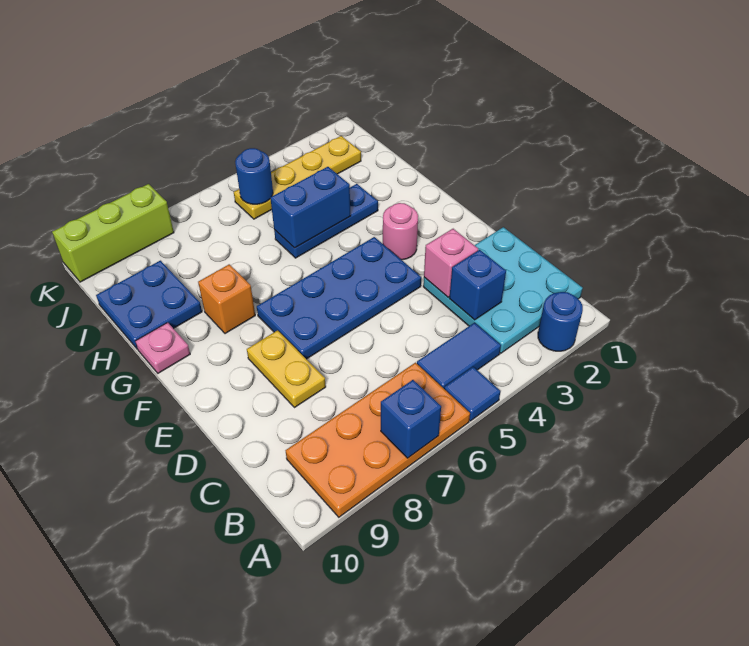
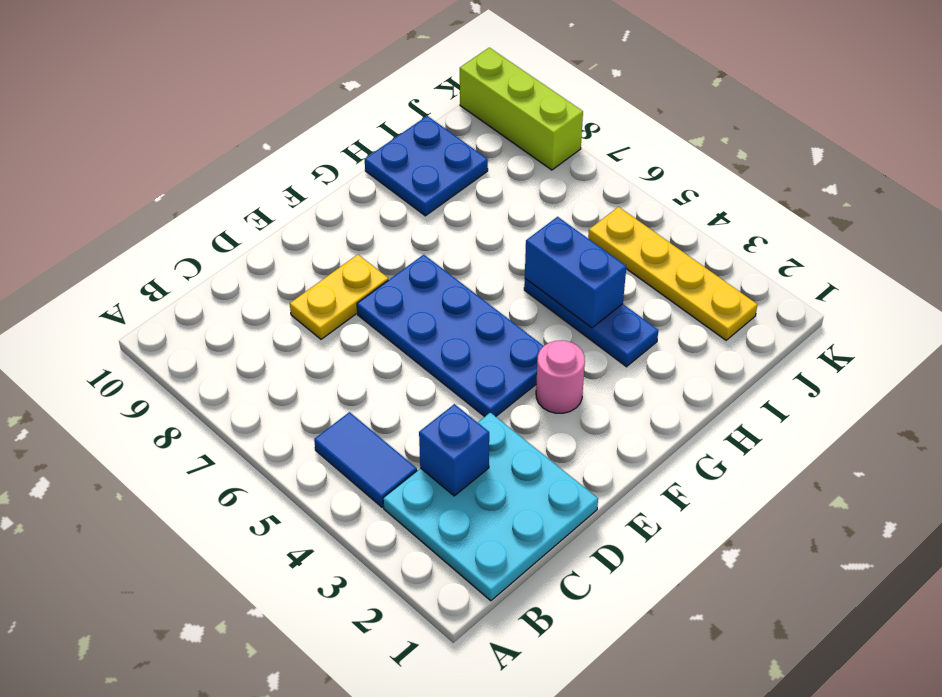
none -> blue round brick A2 level 1
none -> blue tile A5 level 1
none -> orange plate A6:B9 level 1

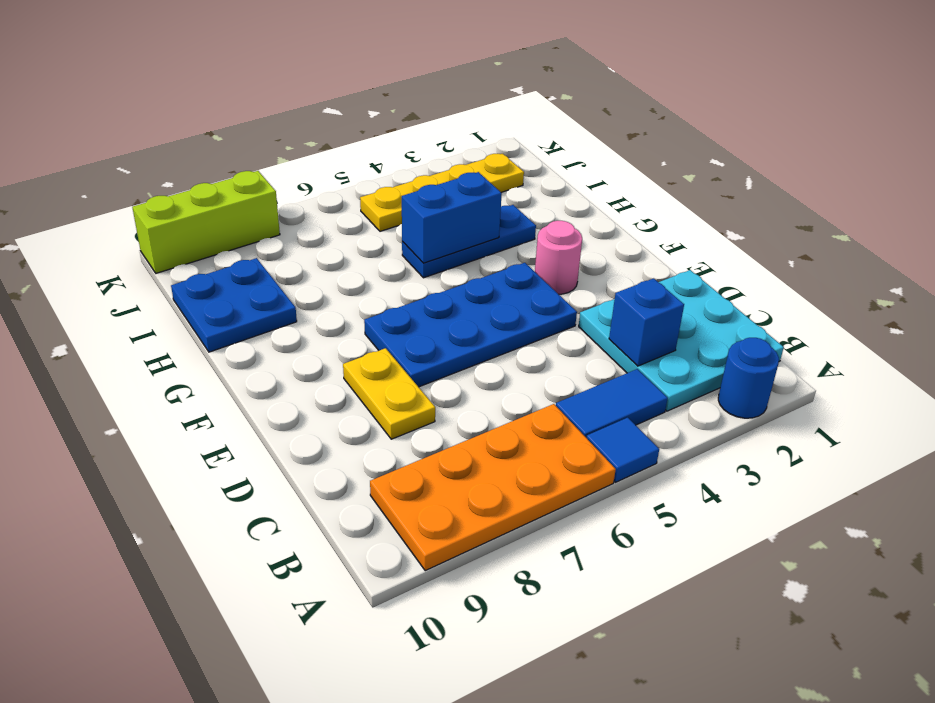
none -> orange brick G8 level 1
none -> pink plate G10 level 1
none -> blue brick A7 level 2

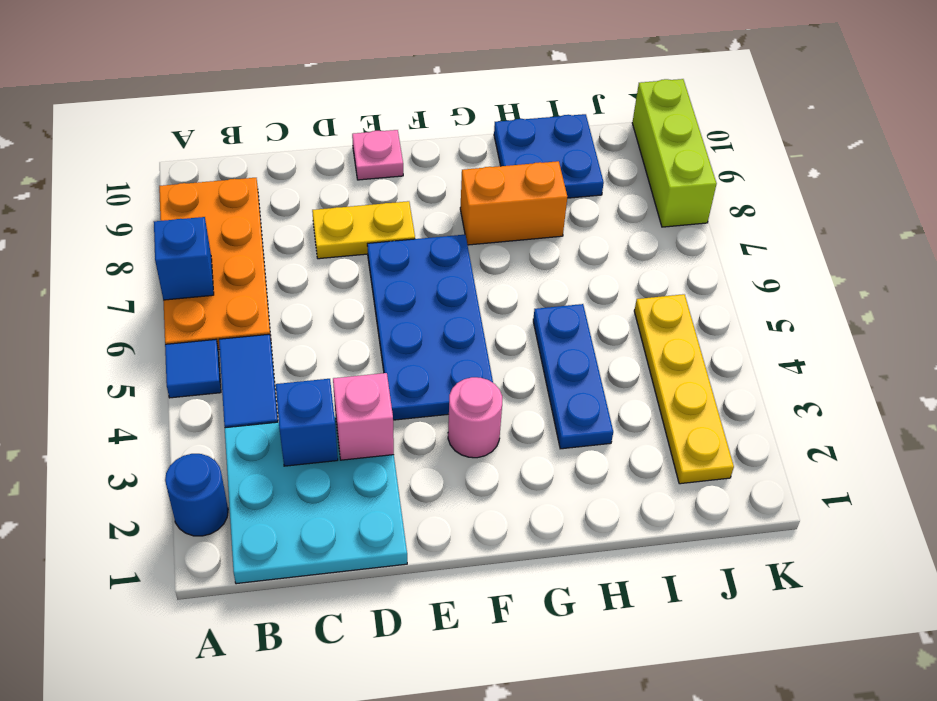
pink plate E10 level 1 -> pink plate G10 level 1
orange brick G8:H8 level 1 -> orange brick G8 level 1
none -> blue brick H4:H5 level 2
none -> blue round brick J5 level 2

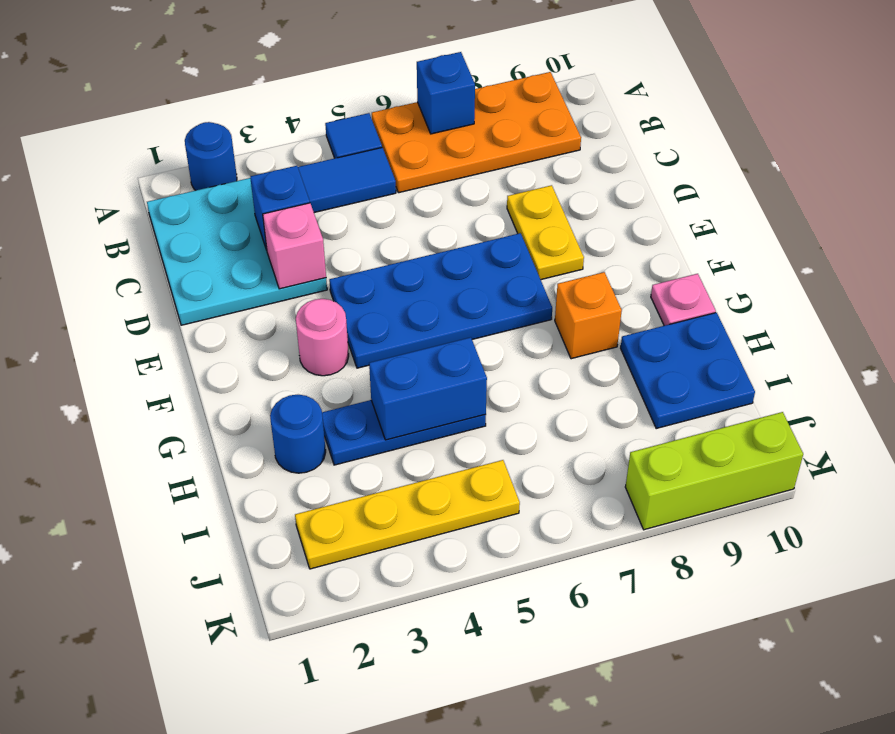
blue round brick H2 level 1 -> blue round brick J5 level 2

